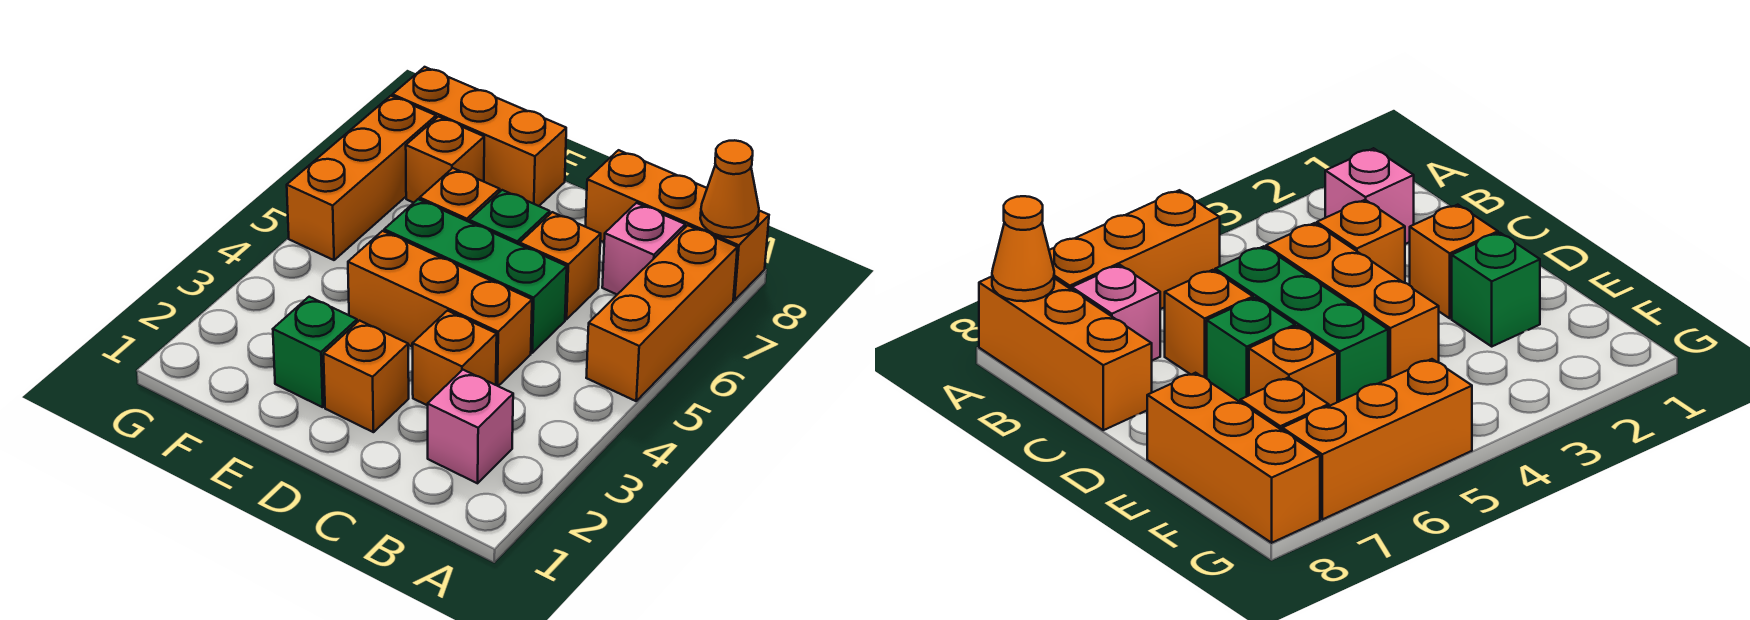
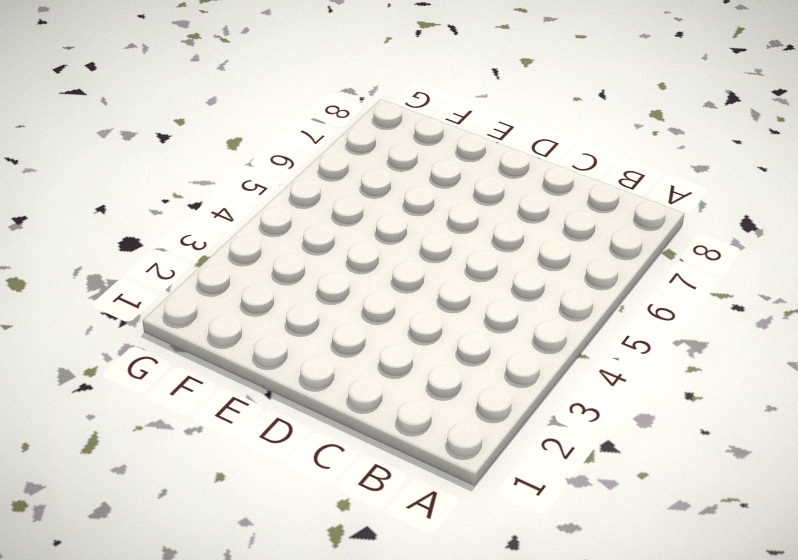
none -> orange brick A5:A7 level 1
none -> orange brick A8:C8 level 1
none -> pink brick B2 level 1

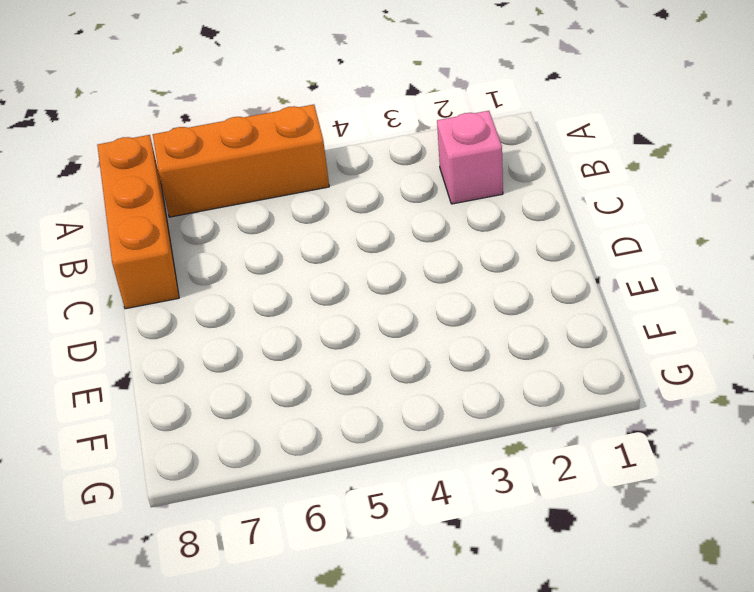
none -> pink brick B7 level 1
none -> orange brick C3 level 1
none -> orange brick C4:E4 level 1

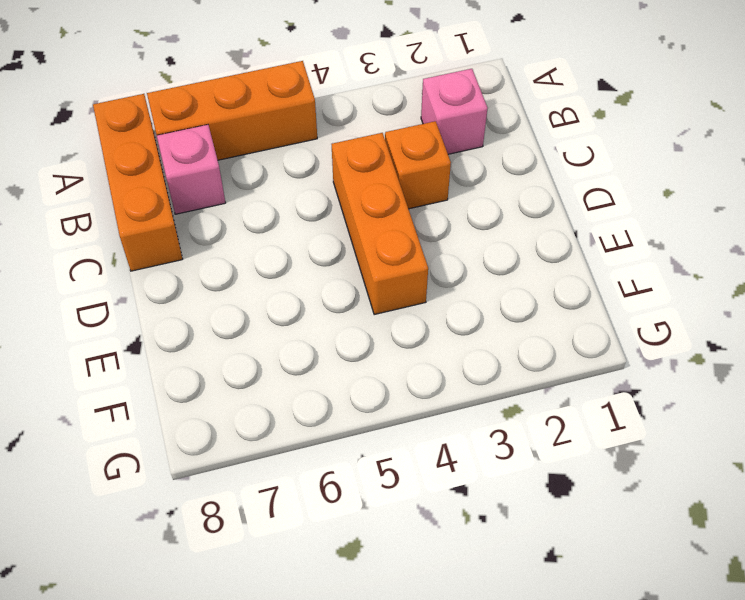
none -> green brick C5:E5 level 1
none -> orange brick C6 level 1
none -> orange brick D2 level 1

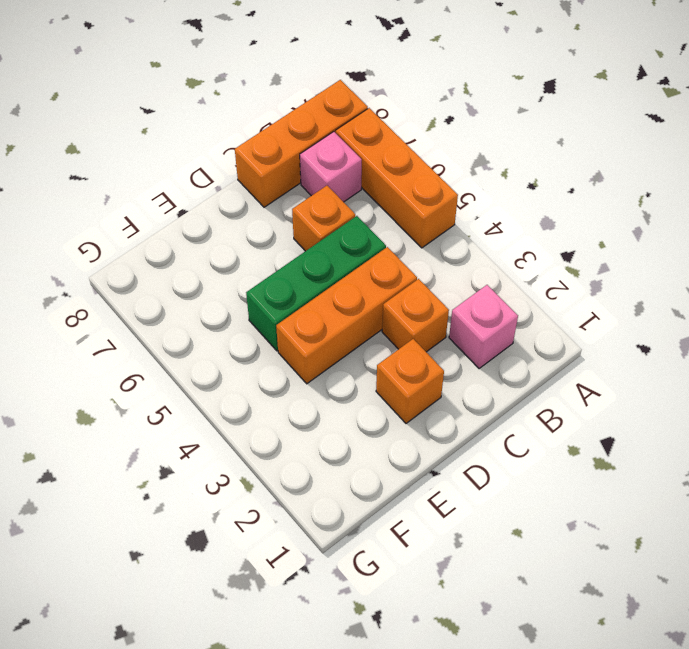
none -> green brick D6 level 1
none -> green brick E2 level 1
none -> orange brick E6 level 1

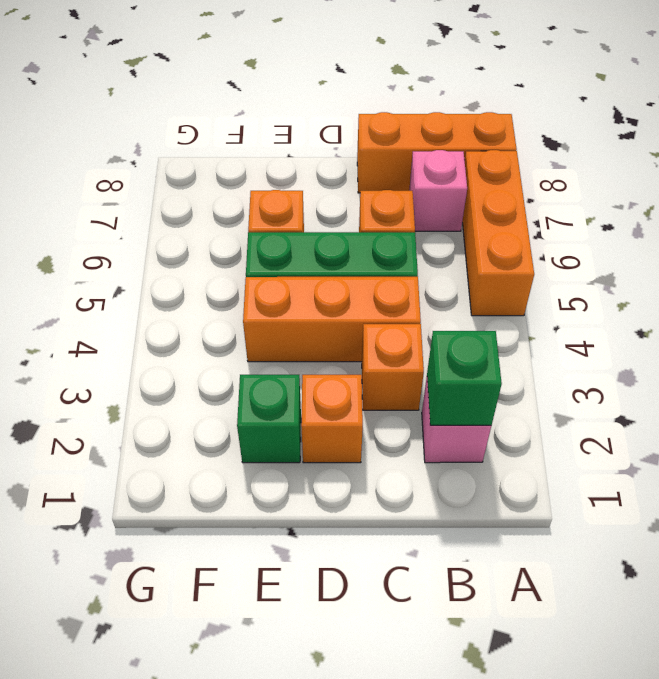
green brick B2 level 2 -> green brick D6 level 1
none -> orange brick E8:G8 level 1
none -> orange brick F7 level 1
none -> orange brick G5:G7 level 1

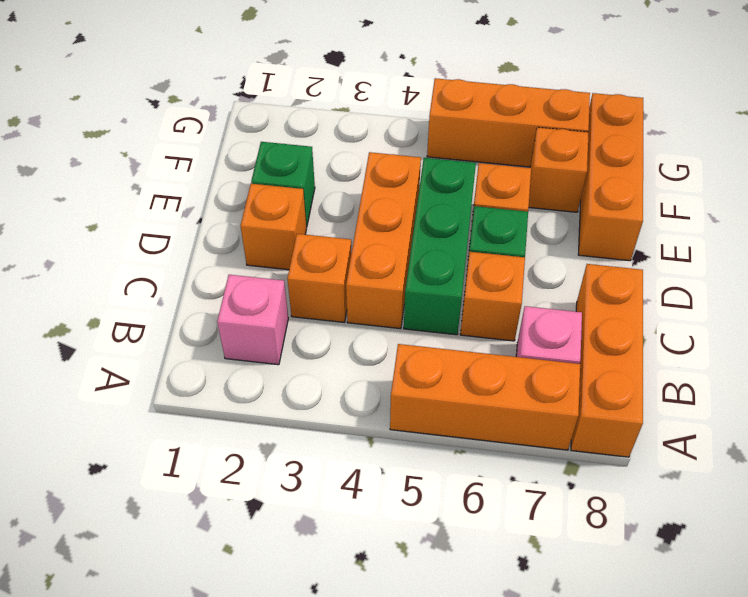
none -> orange cone A8 level 2

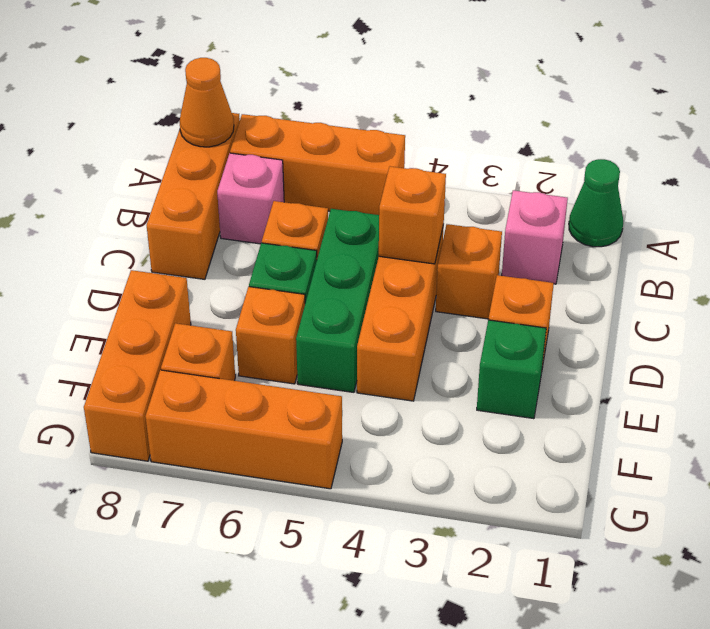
green cone A1 level 1 -> none
orange brick C4 level 2 -> none

